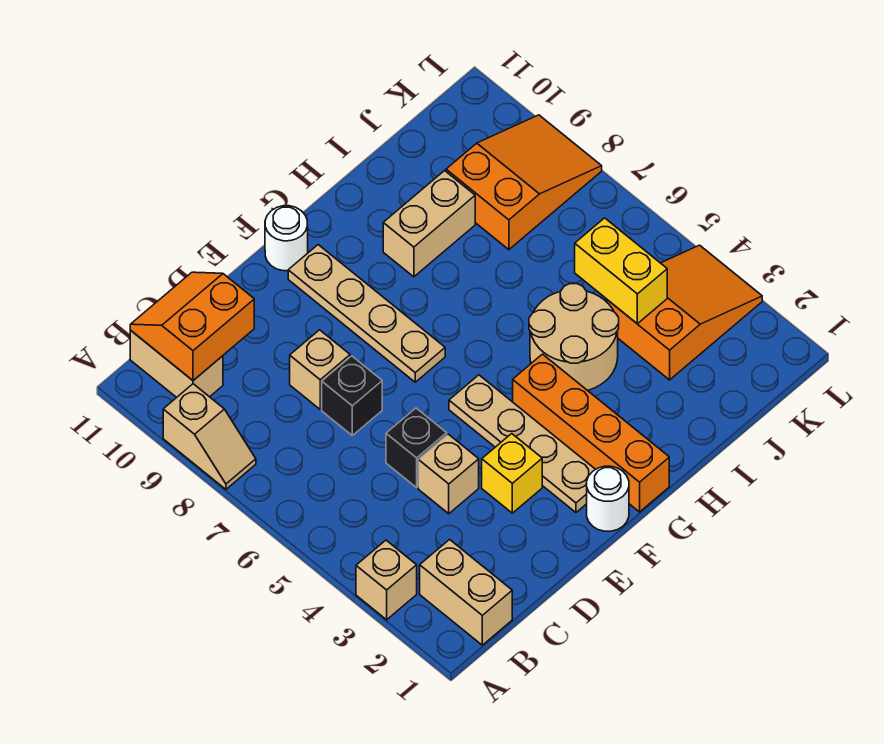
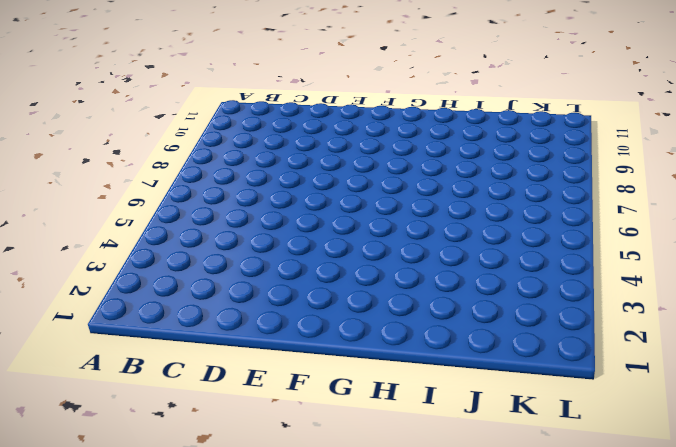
none -> tan brick A3 level 1
none -> tan slope A8:A9 level 1 top 9
none -> tan brick B1:B2 level 1

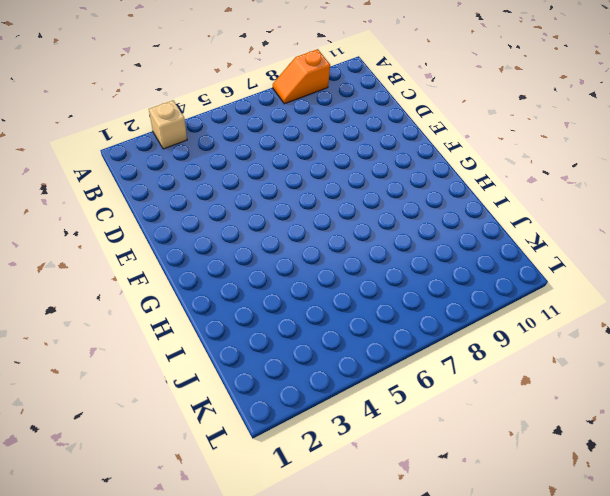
orange slope A8:A9 level 1 top 9 -> tan slope A8:A9 level 1 top 9
none -> tan brick B1:B2 level 1
none -> tan brick B10:B11 level 1
none -> tan brick D4 level 1

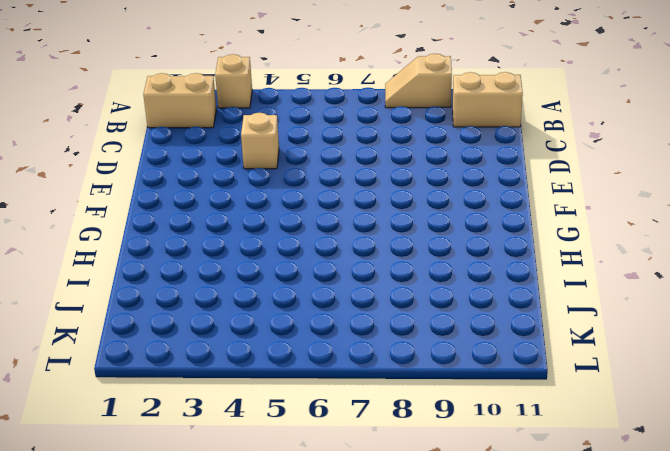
none -> black brick D5 level 1
none -> black brick D7 level 1
none -> tan brick D8 level 1

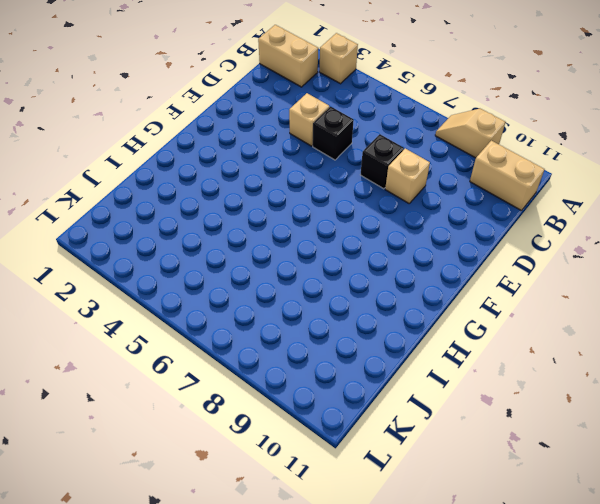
none -> yellow brick E3 level 1
none -> white round brick F1 level 1
none -> tan plate F2:F5 level 1

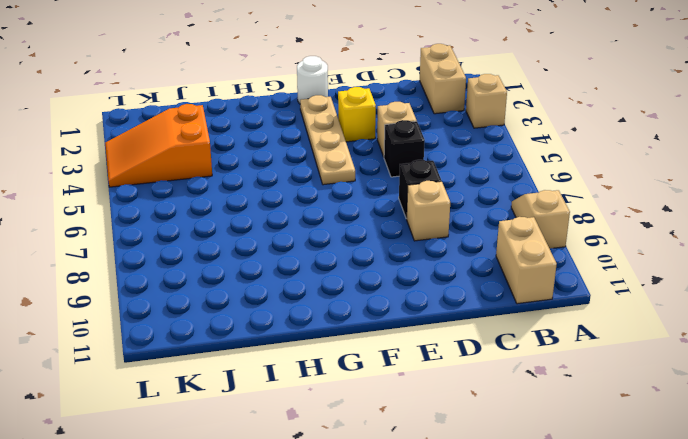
none -> tan plate F7:F10 level 1
none -> white round brick F11 level 1
none -> orange brick G1:G4 level 1

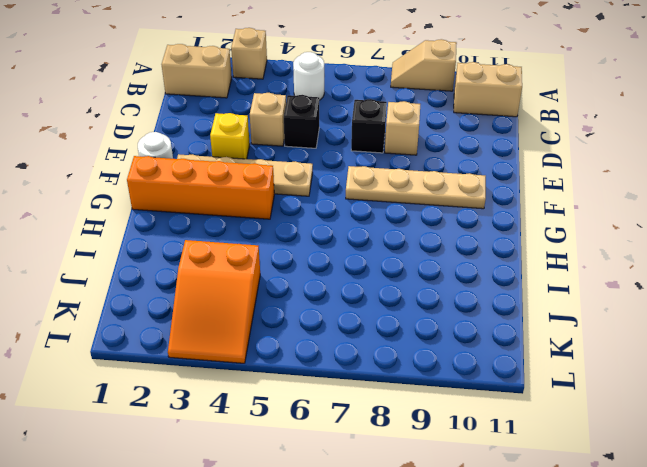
white round brick B5 level 1 -> white round brick F11 level 1
none -> tan round brick H4:I5 level 1
none -> tan brick H9:I9 level 1
none -> orange slope J8:L9 level 1 top J

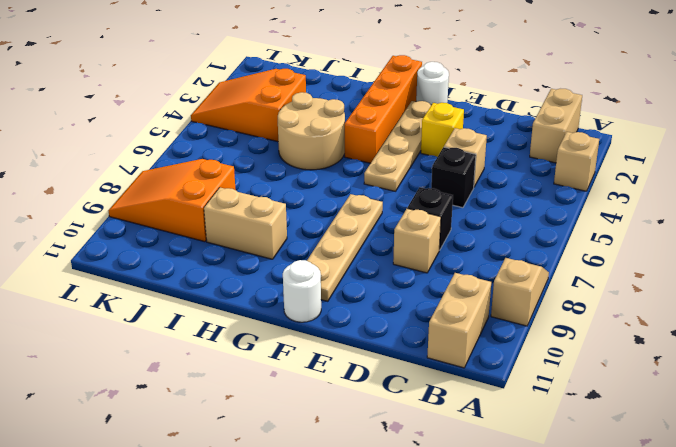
none -> orange slope B10:C11 level 2 top 10
none -> yellow brick J4:J5 level 2

